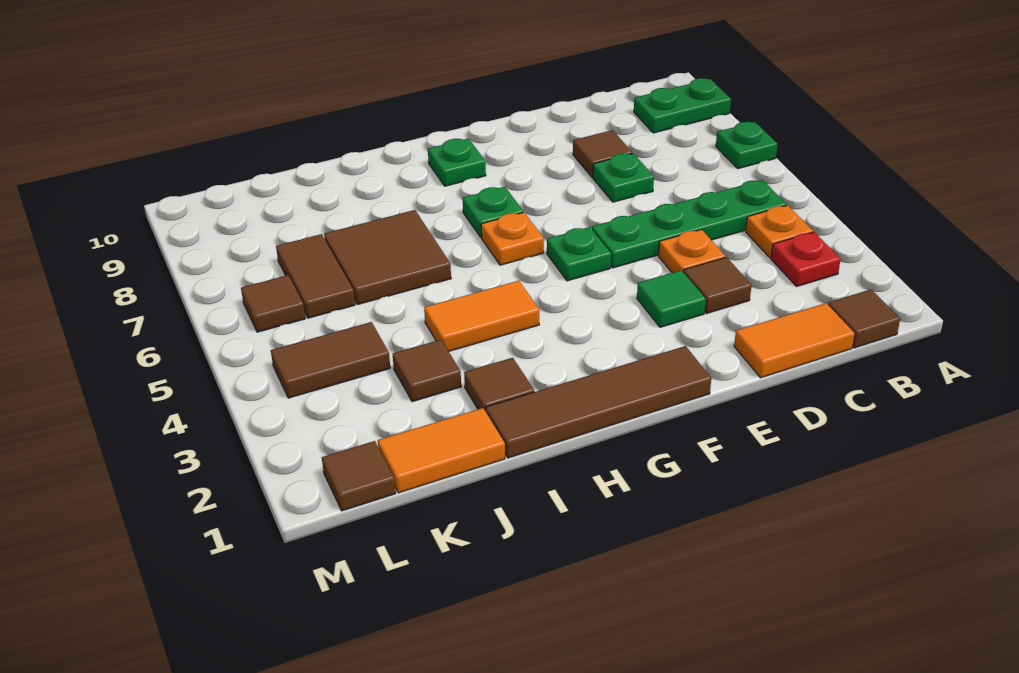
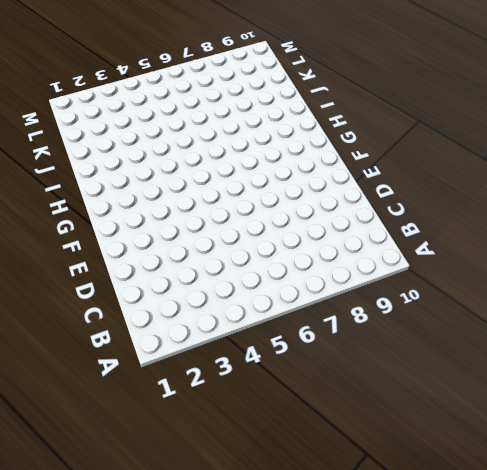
none -> green plate A7 level 1
none -> green plate A9:B9 level 1
none -> brown tile B1 level 1

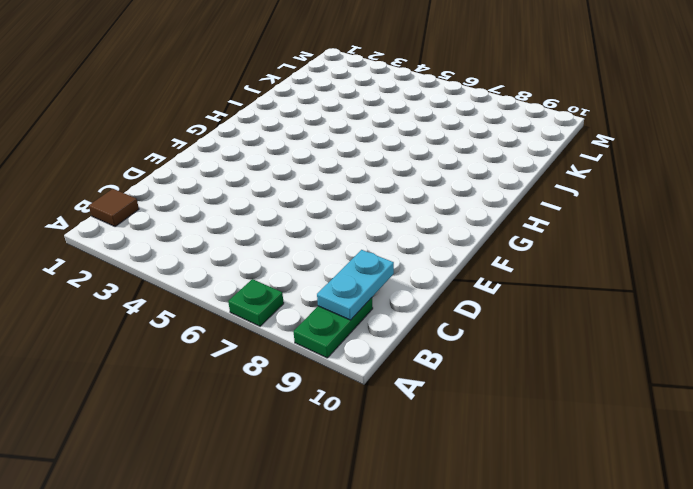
cyan plate B9:C9 level 2 -> none
none -> red plate B3 level 1
none -> orange plate B4 level 1
none -> green plate B5:E5 level 1

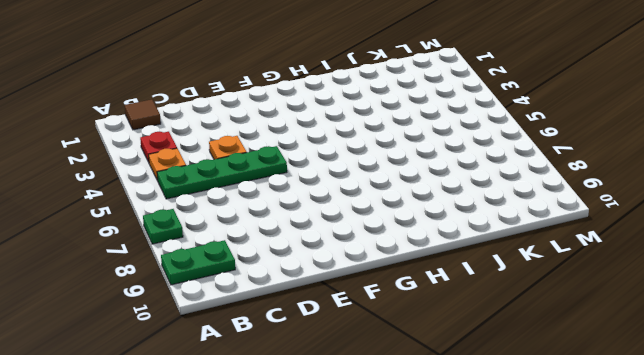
none -> orange tile C1:D1 level 1
none -> brown tile D3 level 1
none -> green plate D7 level 1

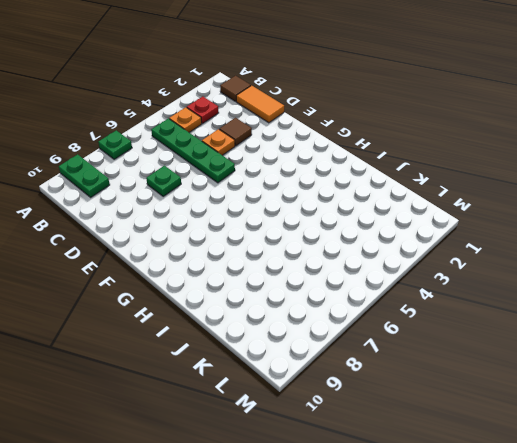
none -> brown tile D8 level 1
none -> green tile E3 level 1
none -> brown tile F1:I1 level 1

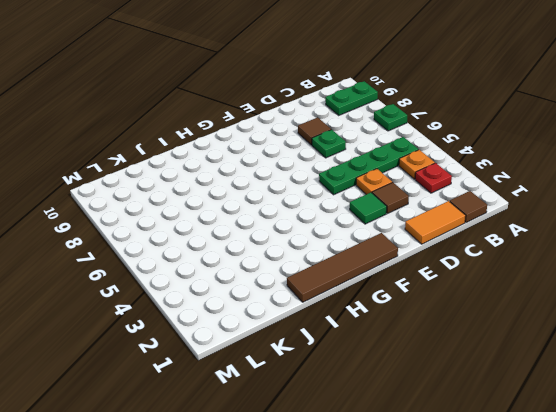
none -> green plate F5 level 1
none -> orange plate G6 level 1
none -> green plate G7 level 1

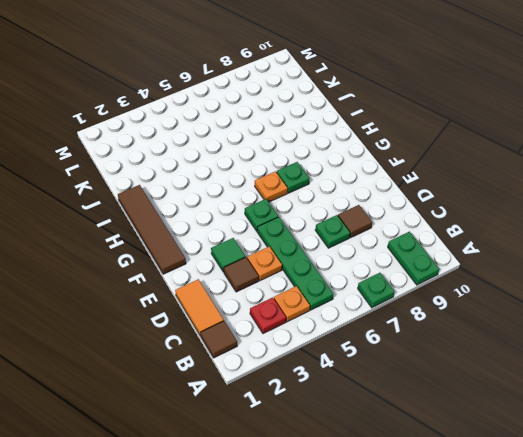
none -> green plate G9 level 1
none -> orange tile H4:I4 level 1
none -> brown tile I2 level 1

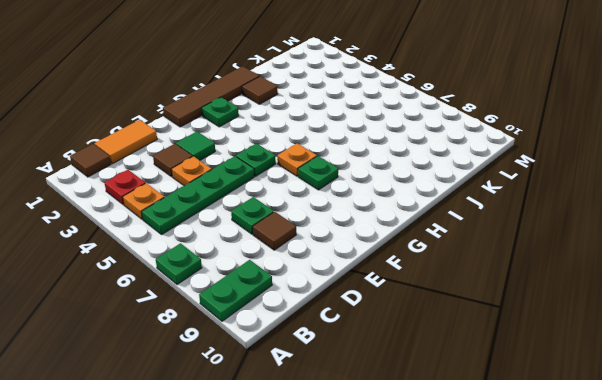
green plate G2 level 1 -> green plate G9 level 1
none -> orange tile H4:I4 level 1
none -> brown tile I6:J7 level 1
none -> orange tile J1:K1 level 1

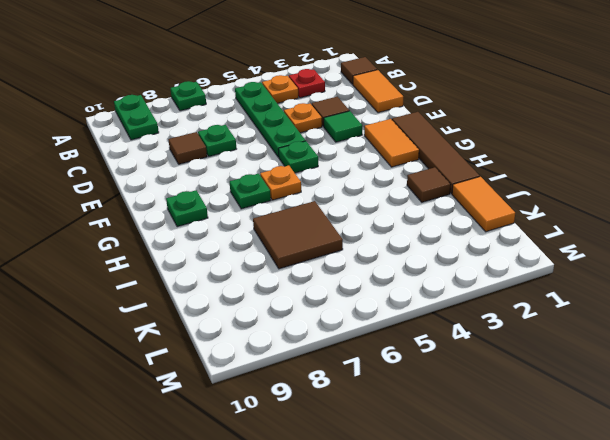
orange tile F2:G2 level 1 -> orange tile H4:I4 level 1
none -> brown tile J3 level 1
none -> brown tile K4:L4 level 1
none -> brown tile K6:K7 level 1

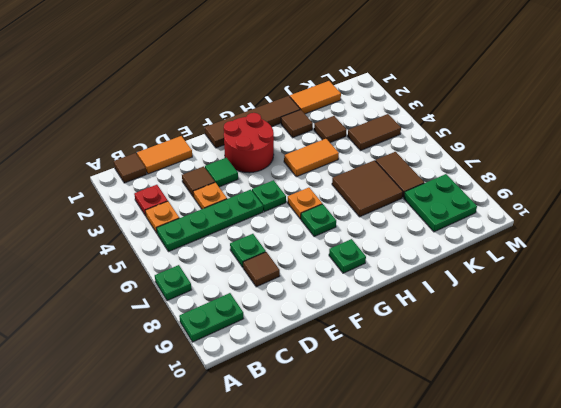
red round brick F2:G3 level 1 -> none
green plate K8:L9 level 1 -> none
none -> brown tile L1 level 1
none -> brown tile L6 level 1

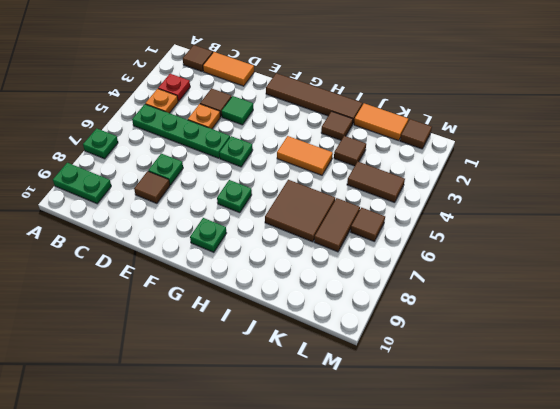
none -> orange plate G6 level 1

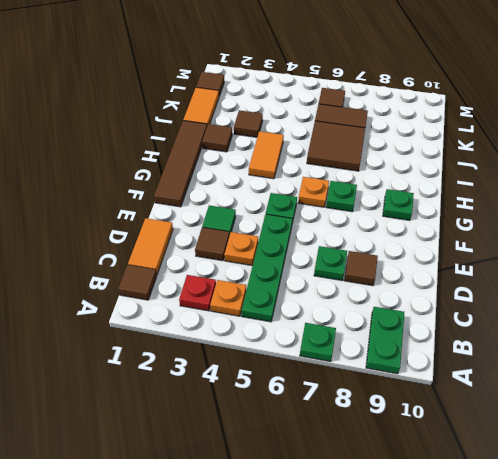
none -> brown tile K4:L4 level 1

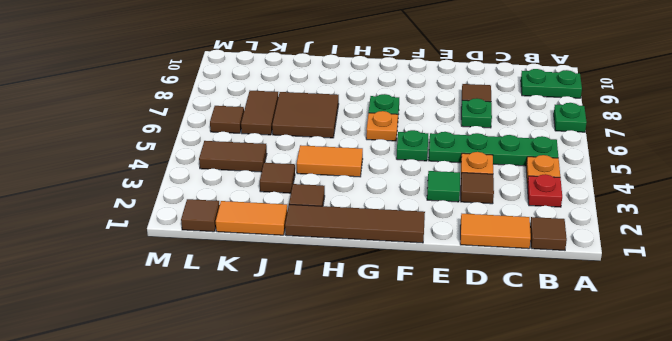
none -> green plate G9 level 1

